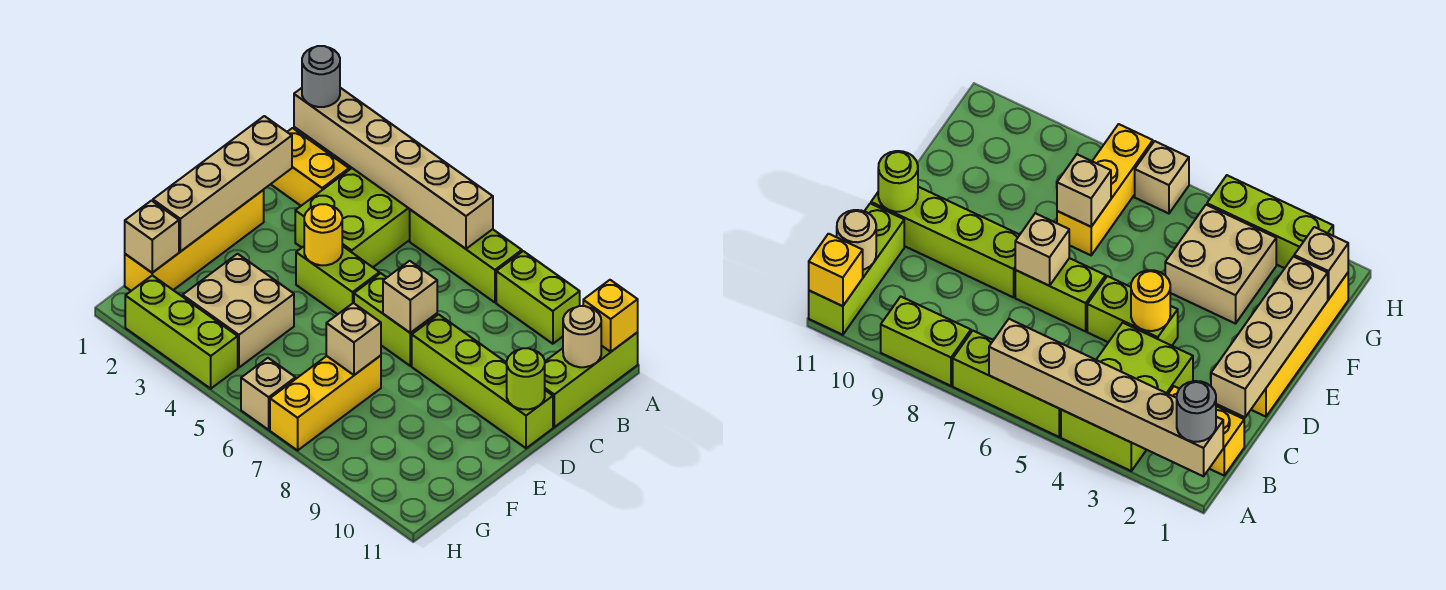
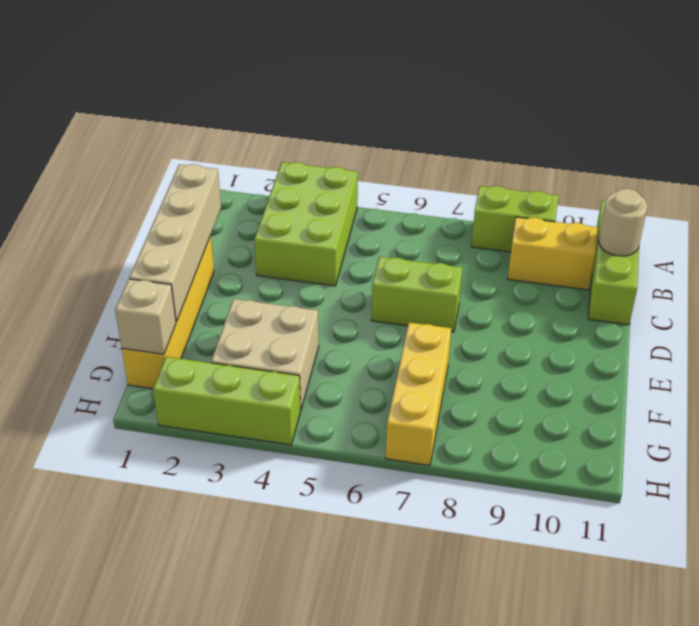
yellow brick B9:B10 level 1 -> yellow brick B1:B2 level 1
none -> lime brick A5:A7 level 1
none -> lime brick D4:D5 level 1
none -> lime brick D8:D11 level 1

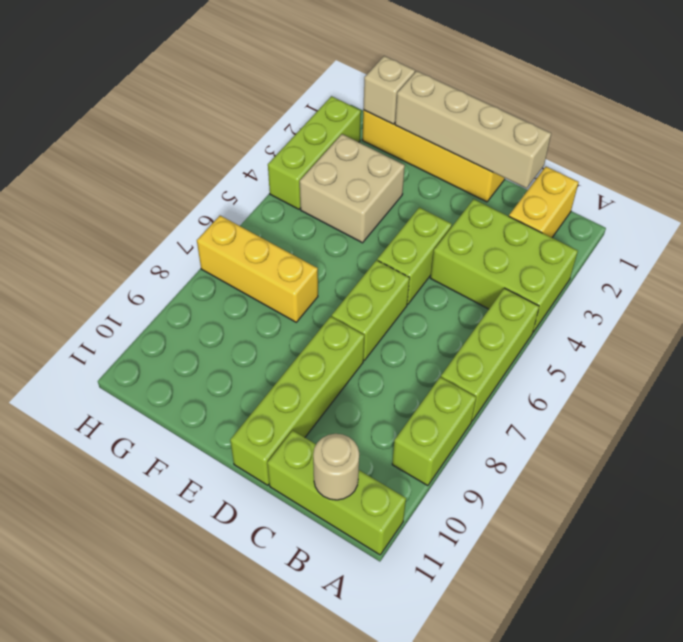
none -> tan brick H6 level 1
none -> tan brick A1:A6 level 2
none -> yellow brick A11 level 2

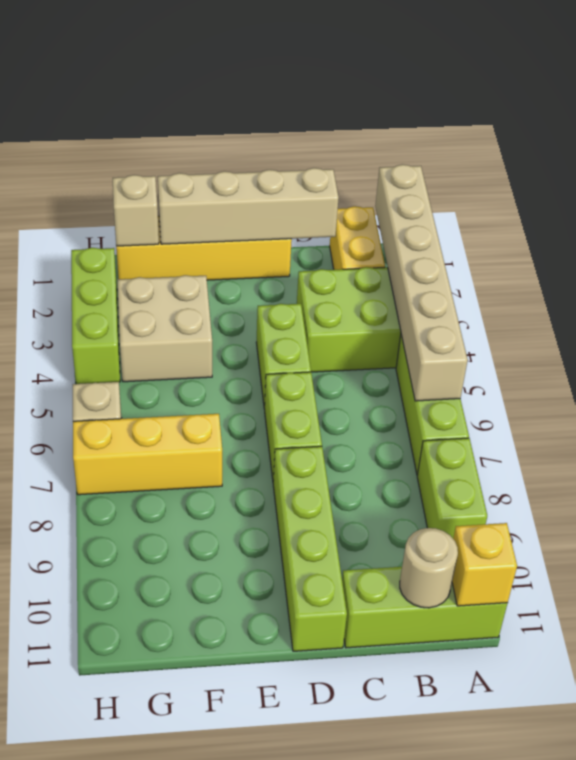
none -> yellow round brick D4 level 2
none -> tan brick D7 level 2
none -> lime round brick D11 level 2

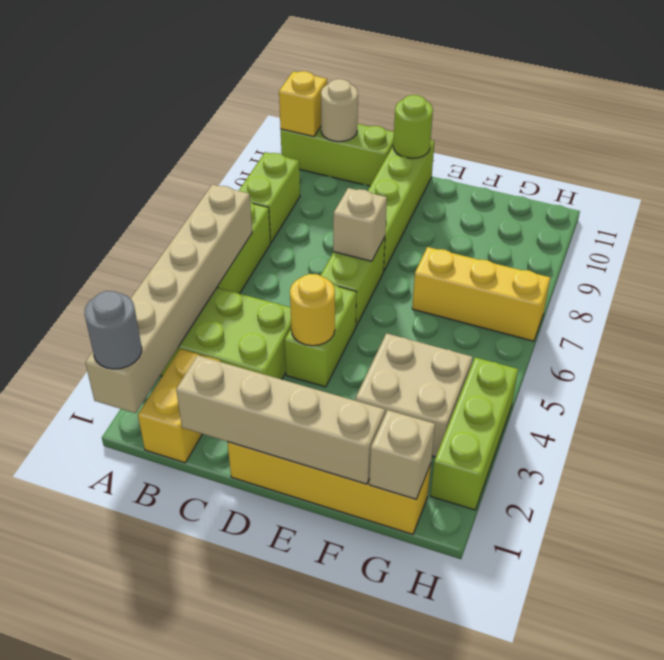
none -> tan brick H6 level 1
none -> tan brick F7 level 2

